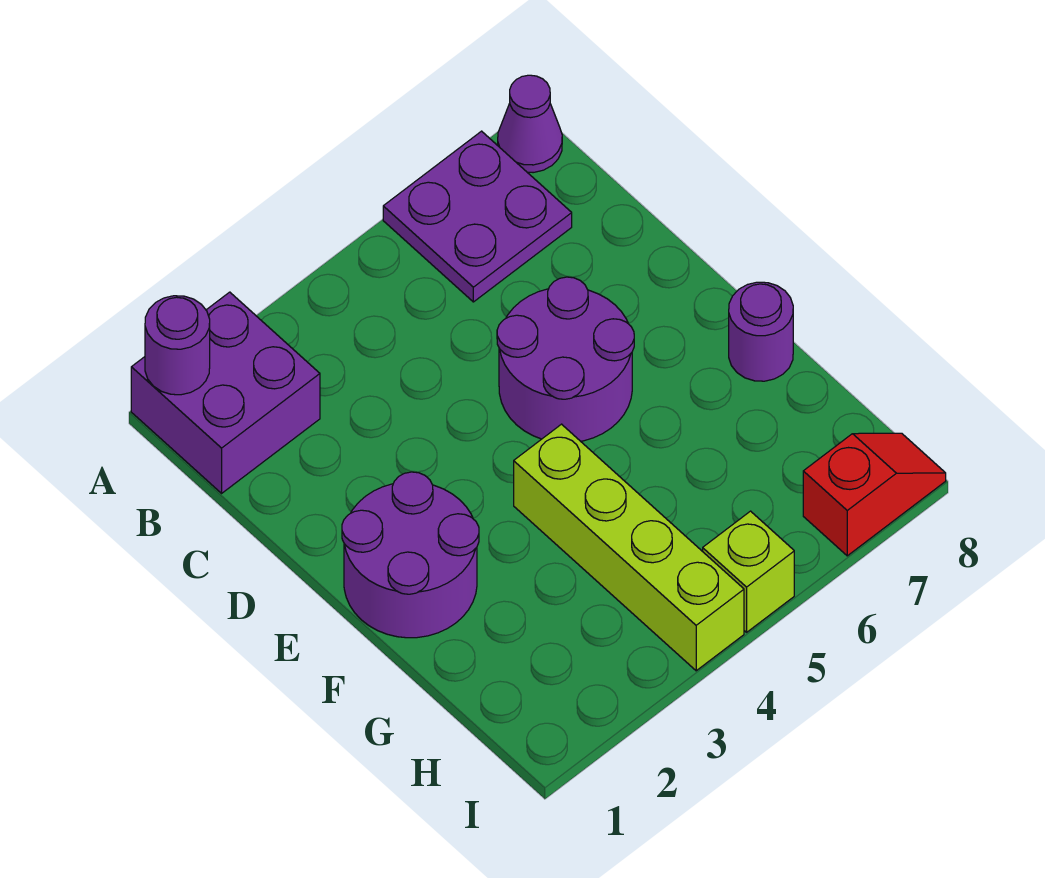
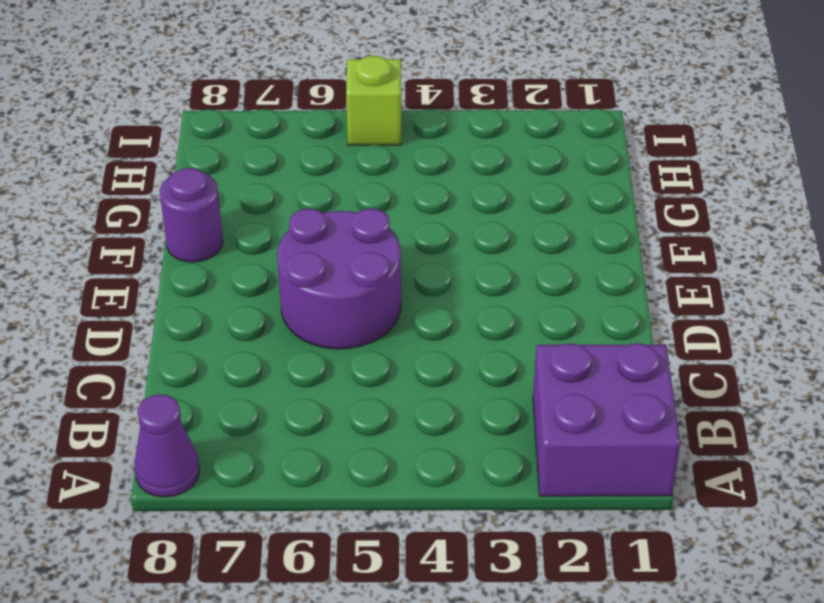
none -> purple plate A6:B7 level 1
none -> purple round brick E1:F2 level 1

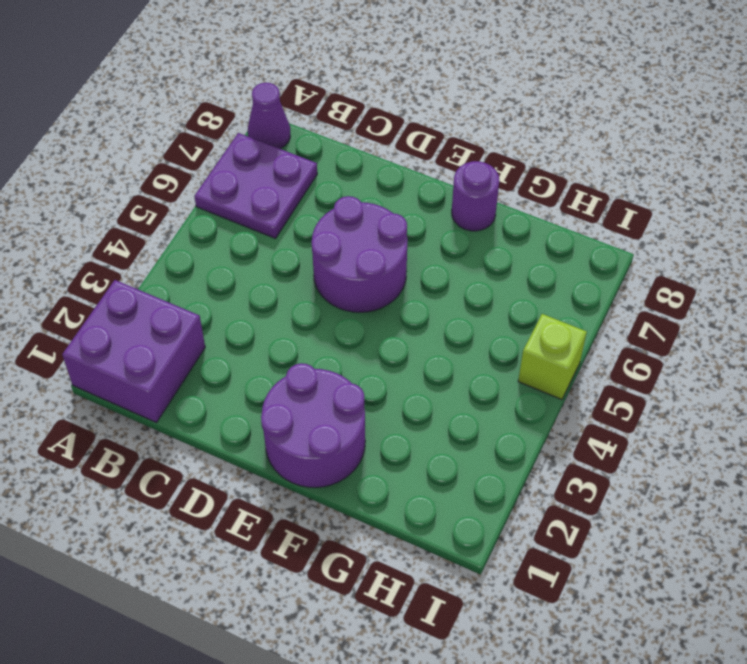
none -> lime brick F4:I4 level 1
none -> red slope I7:I8 level 1 top 7

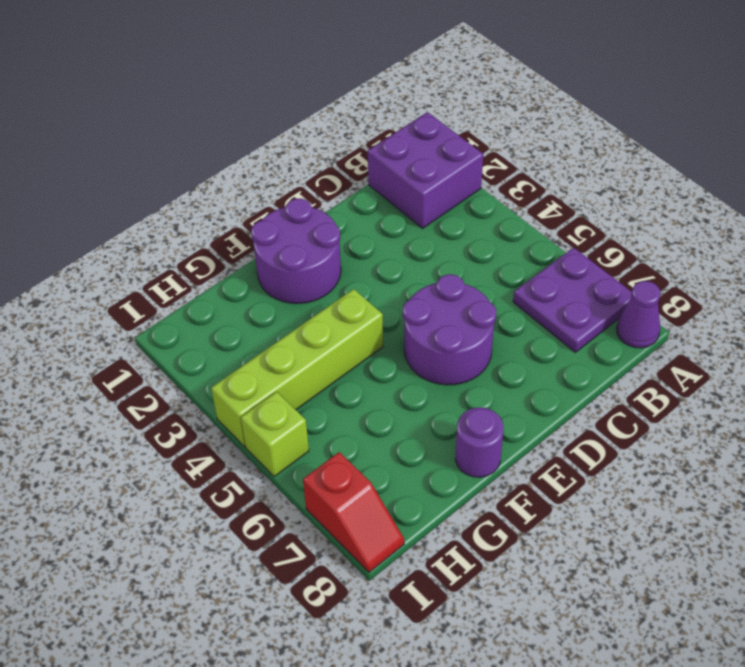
none -> purple round brick A1 level 2

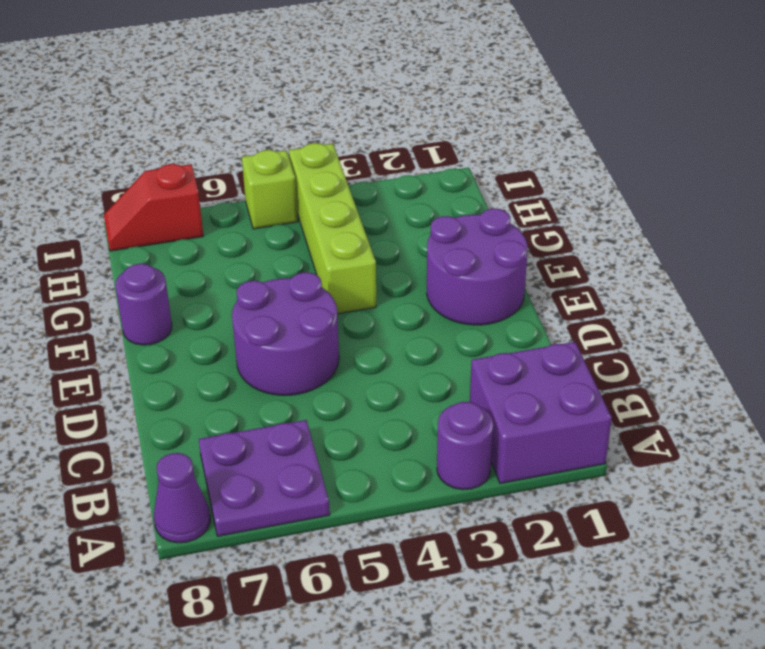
purple round brick A3 level 1 -> purple round brick A1 level 2

